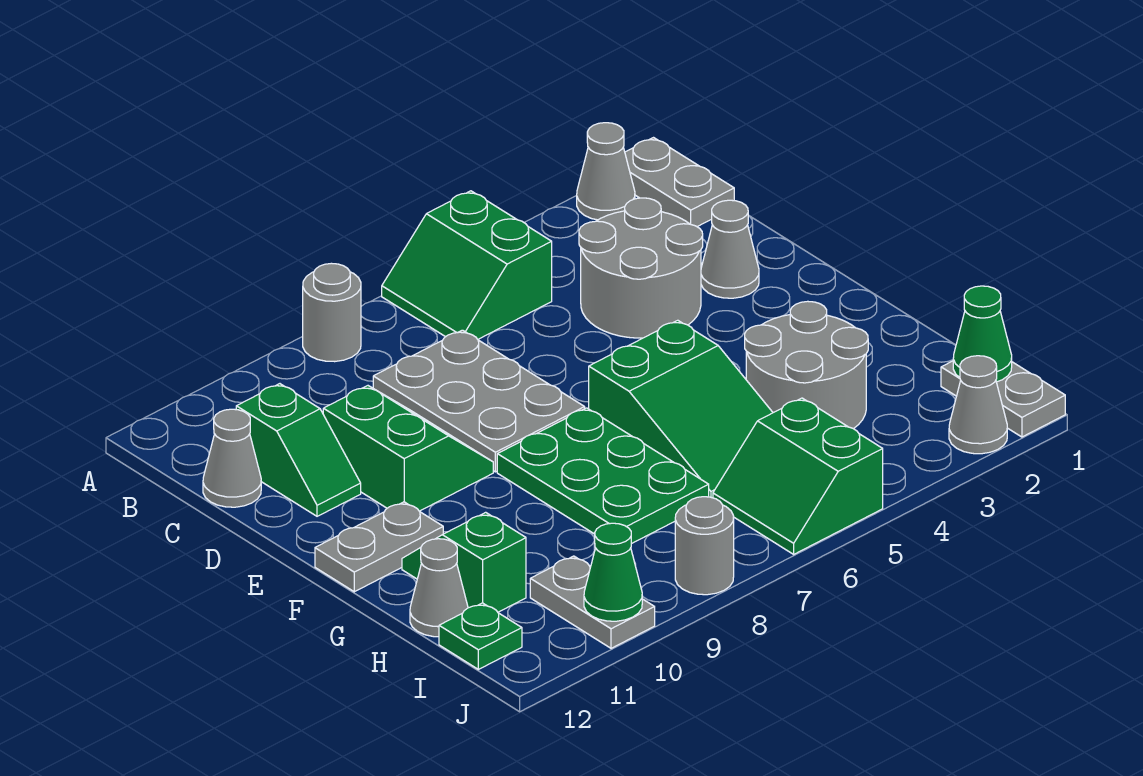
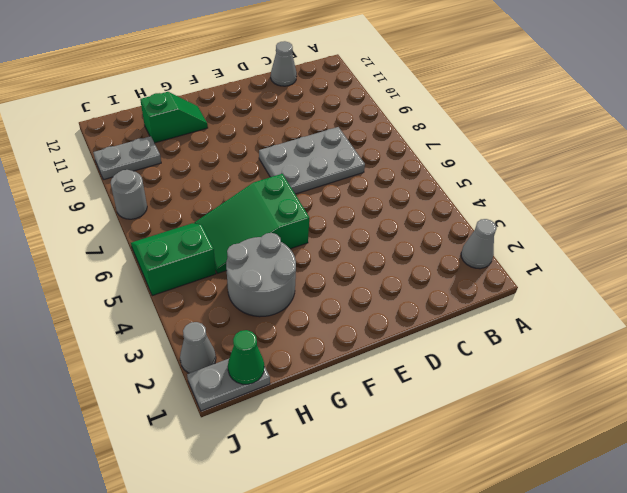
none -> grey plate A1:B1 level 1
none -> green slope A5:B6 level 1 top 5
none -> grey round brick A8 level 1

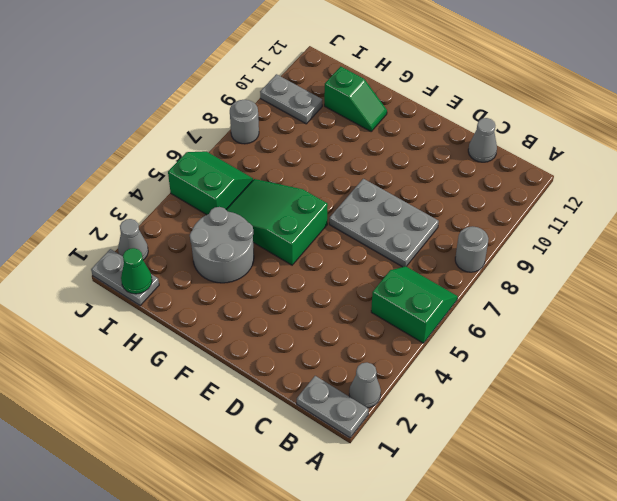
none -> grey round brick C3:D4 level 1
none -> green slope C11:D11 level 1 top C
none -> grey cone D2 level 1

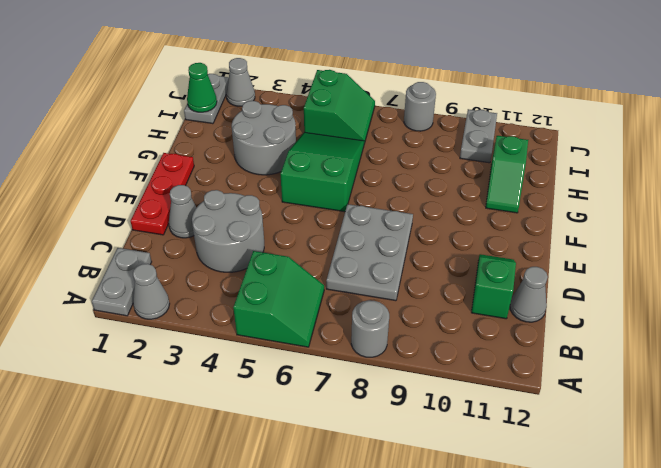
red plate D1:F1 level 1 -> none
none -> green slope D9:E10 level 1 top 10
none -> green plate F7:H8 level 1
none -> grey plate F11:F12 level 1

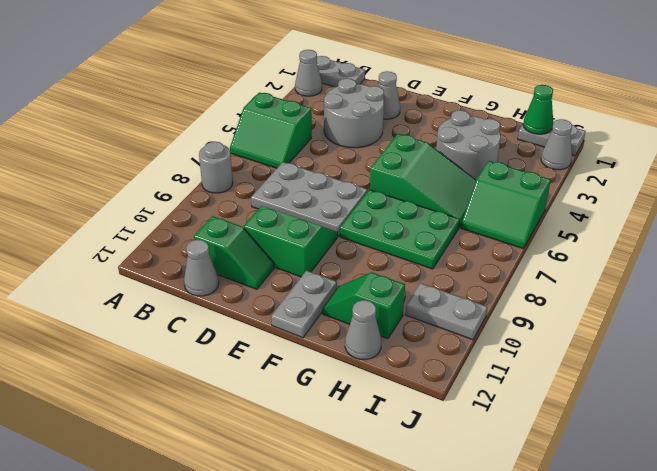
none -> green plate I12 level 1
none -> grey round brick J8 level 1
none -> green cone J10 level 2

